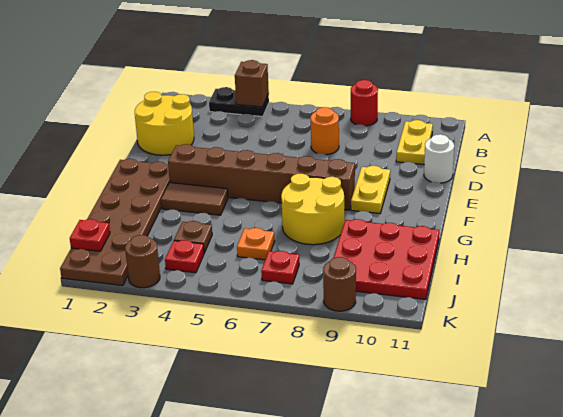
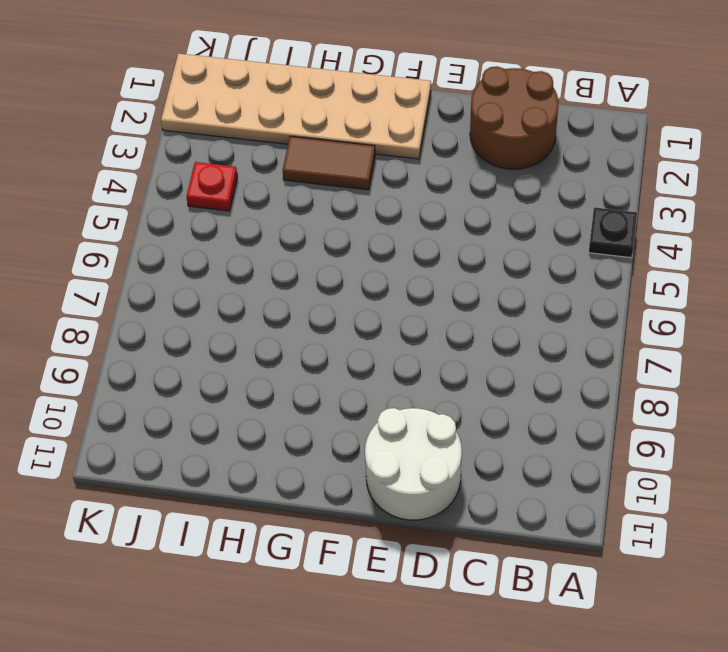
black plate A4 level 1 -> black plate A3:A4 level 1
brown round brick C1:D2 level 1 -> yellow round brick C1:D2 level 1
white round brick D10:E11 level 1 -> white round brick D11 level 1
tan plate F1:K2 level 1 -> brown plate F1:K2 level 1
brown tile G3:H3 level 1 -> brown tile G3:G4 level 1
none -> red round brick A8 level 1
none -> yellow plate B10:C10 level 1
none -> orange round brick C7 level 1

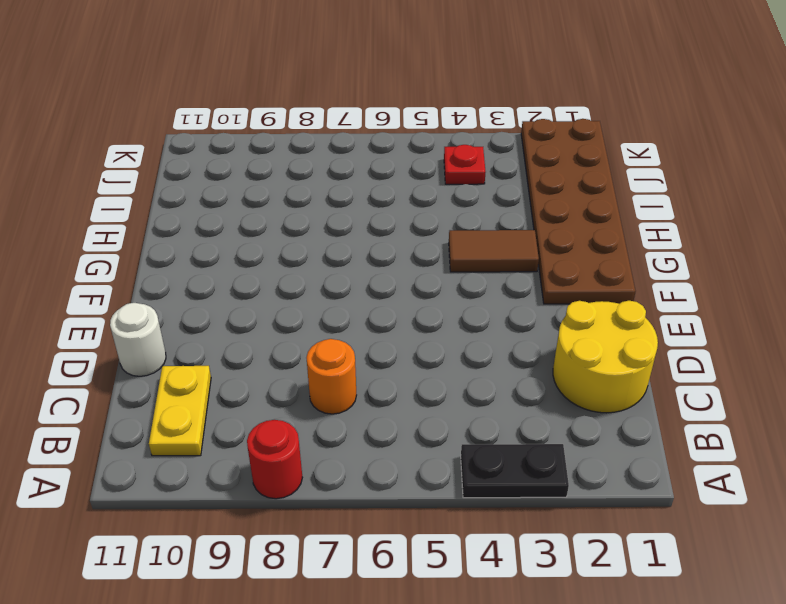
none -> yellow plate E9:F9 level 1
none -> brown brick F3:F8 level 1
none -> yellow round brick G7:H8 level 1

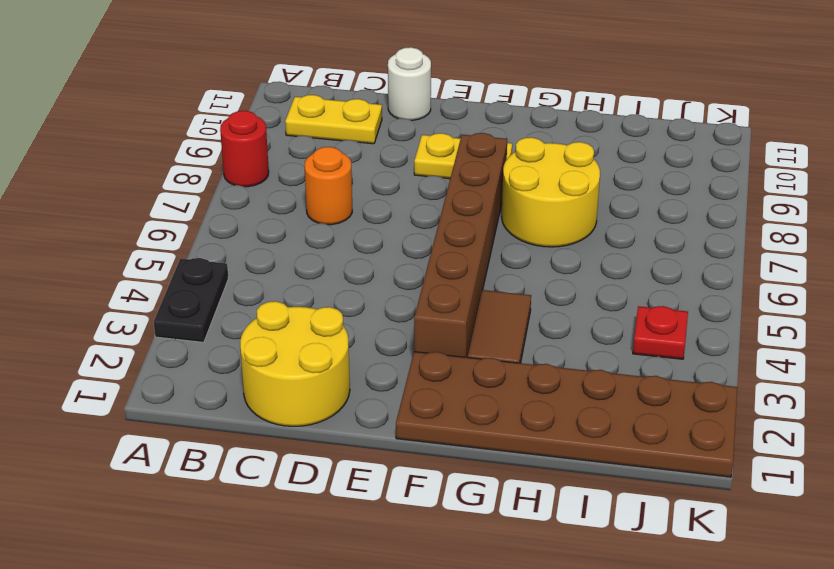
none -> red plate H9:J11 level 1
none -> brown plate I4 level 1
none -> orange plate I6 level 1

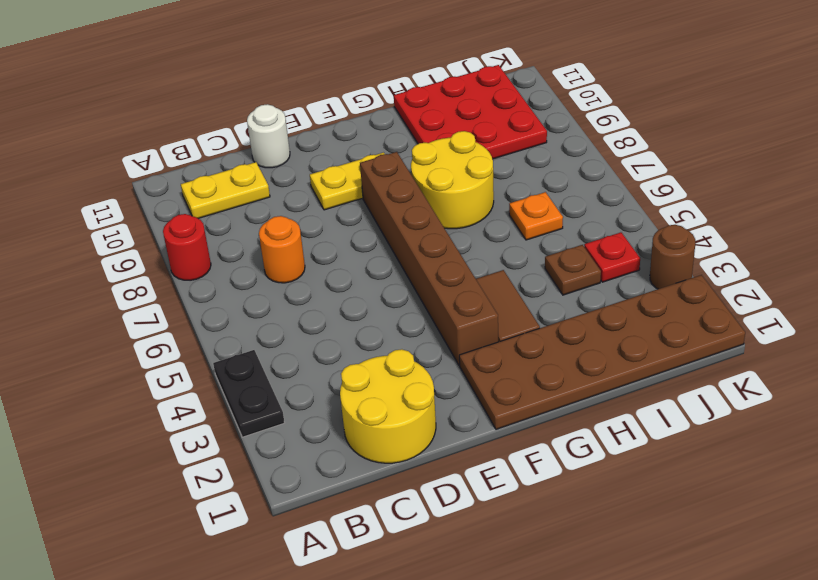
none -> red plate J7 level 1
none -> brown round brick K9 level 1
none -> brown brick A4 level 2

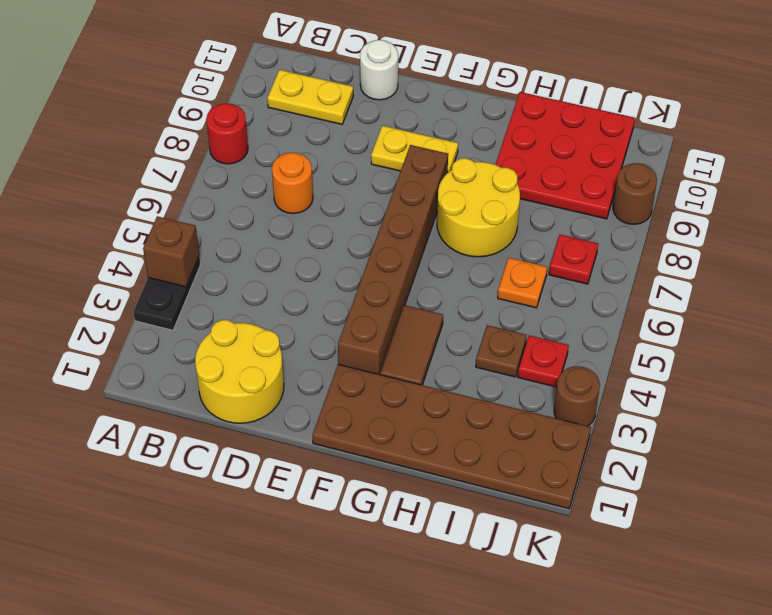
none -> red plate J1 level 2

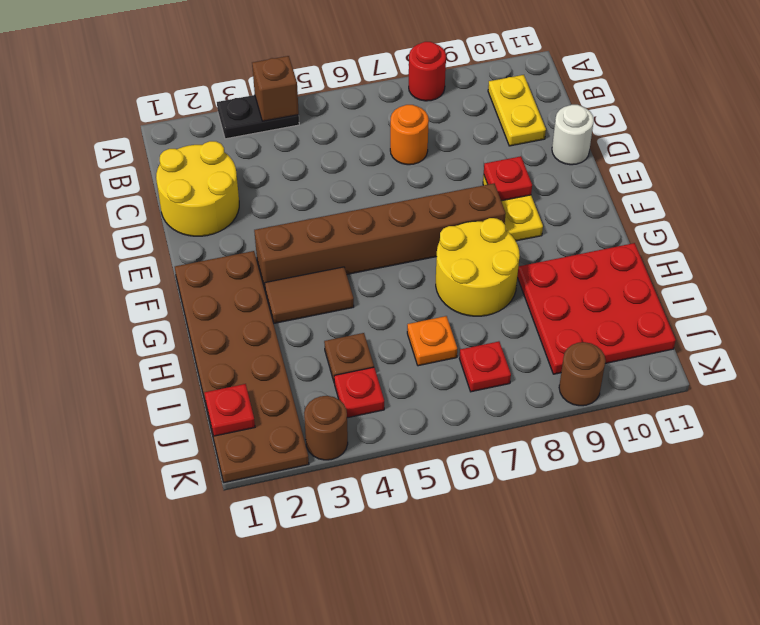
red plate E9 level 2 -> none

